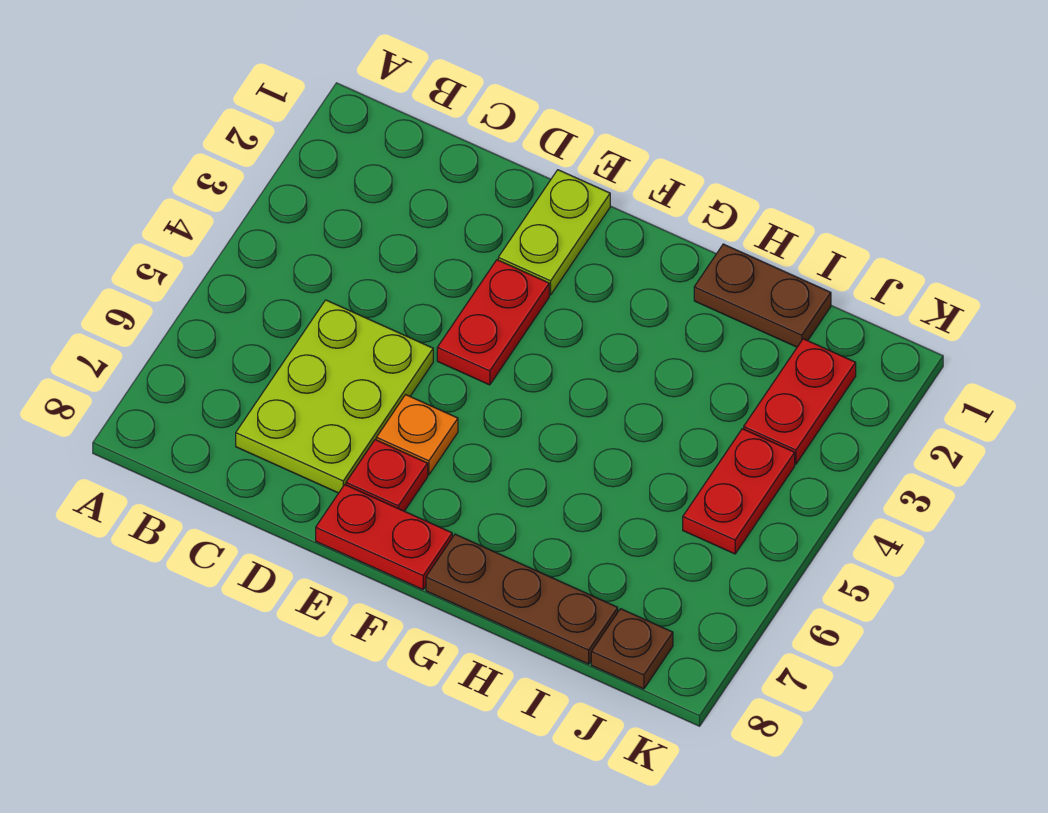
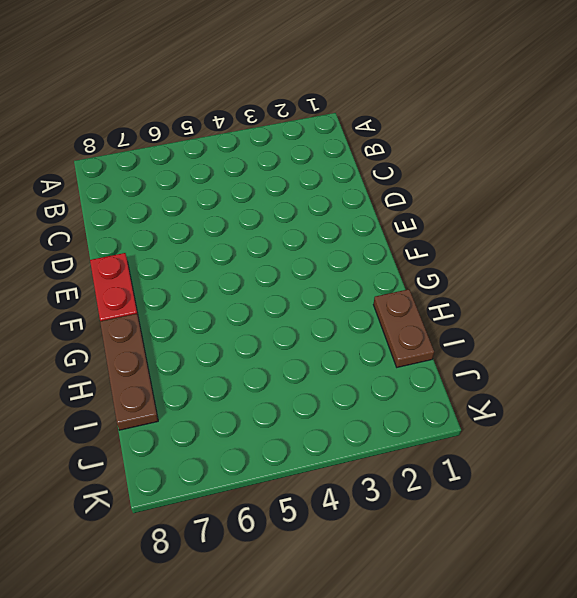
none -> lime plate C5:D7 level 1
none -> lime plate E1:E2 level 1

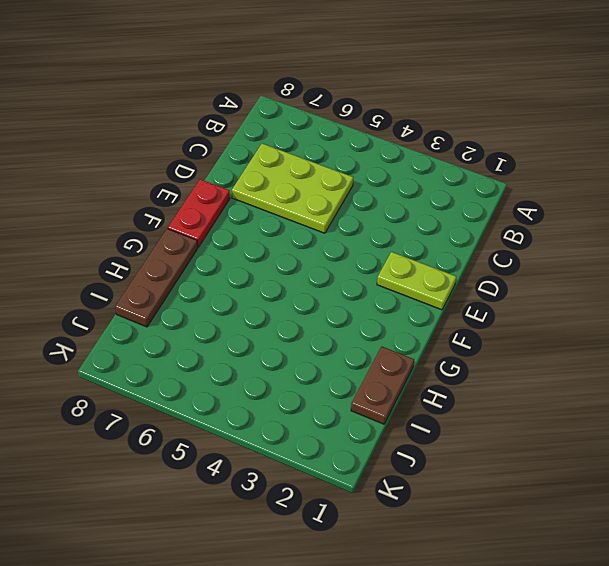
none -> red plate E3:E4 level 1
none -> orange plate E6 level 1

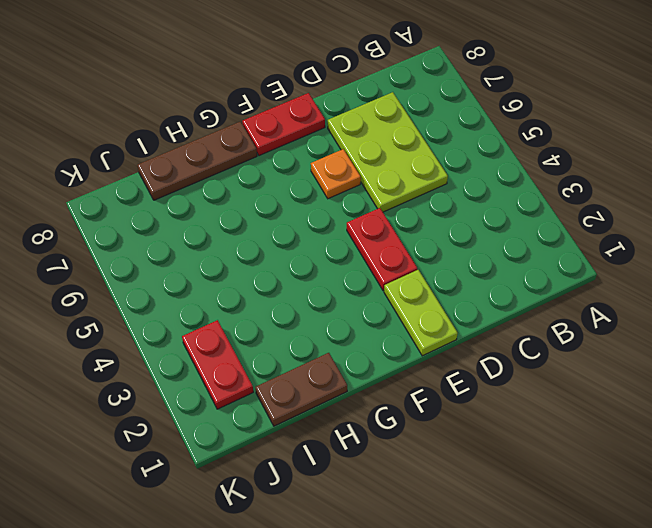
none -> red plate E7 level 1
none -> red plate J4:J5 level 1

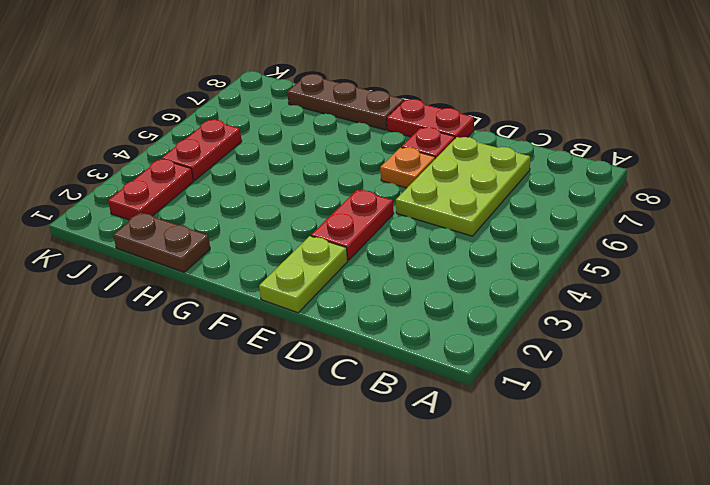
none -> brown plate J8 level 1

